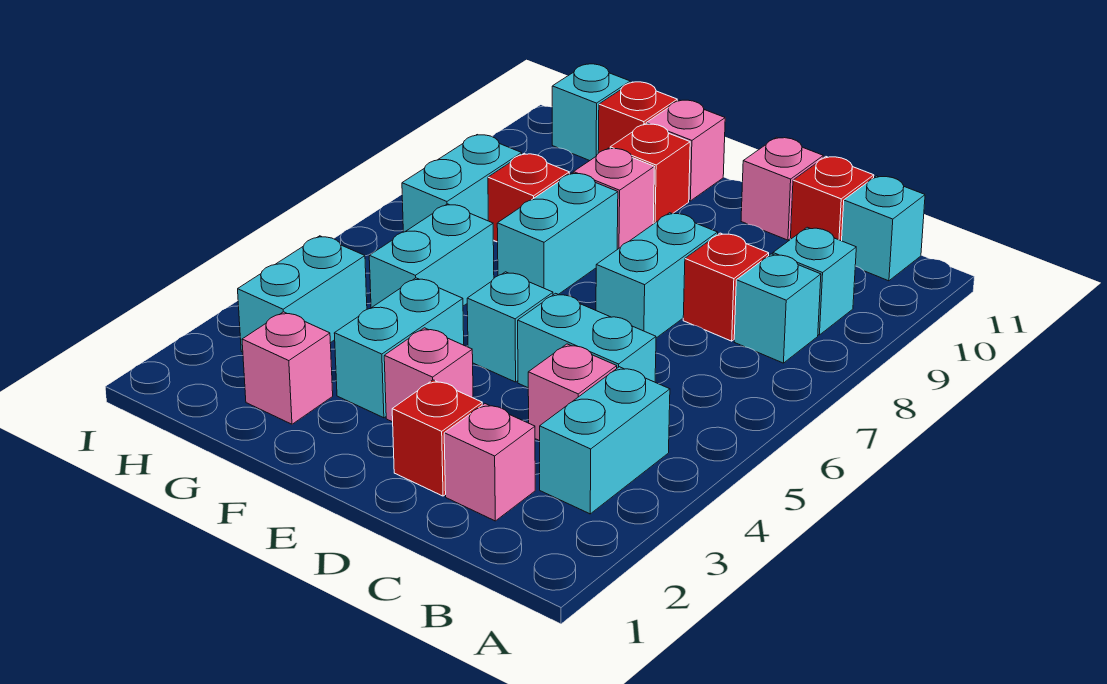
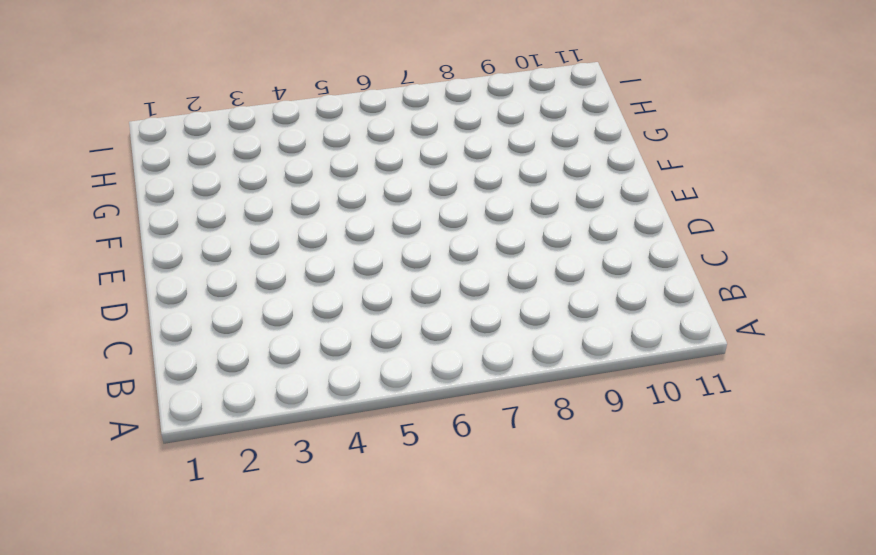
none -> cyan brick B3:B4 level 1
none -> cyan brick B8 level 1
none -> cyan brick B9 level 1

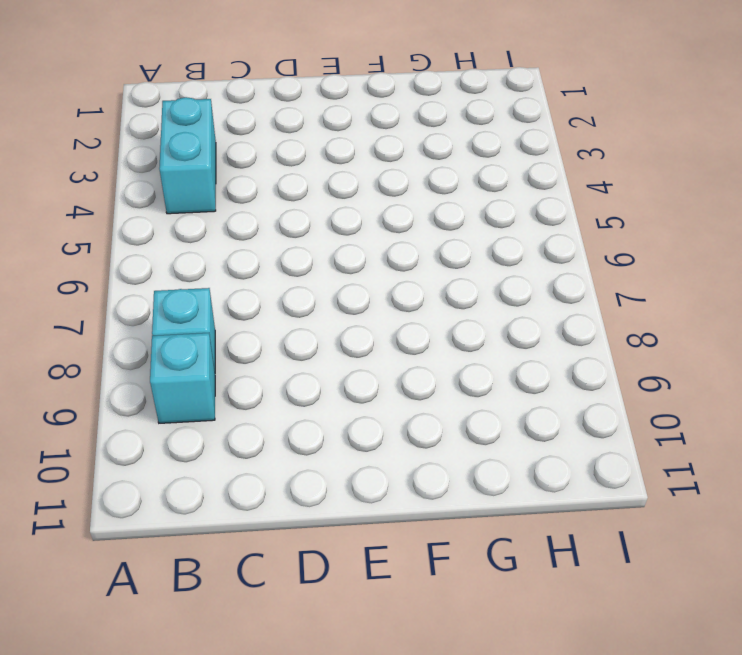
none -> cyan brick B11 level 1
none -> pink brick C2 level 1
none -> pink brick C4 level 1

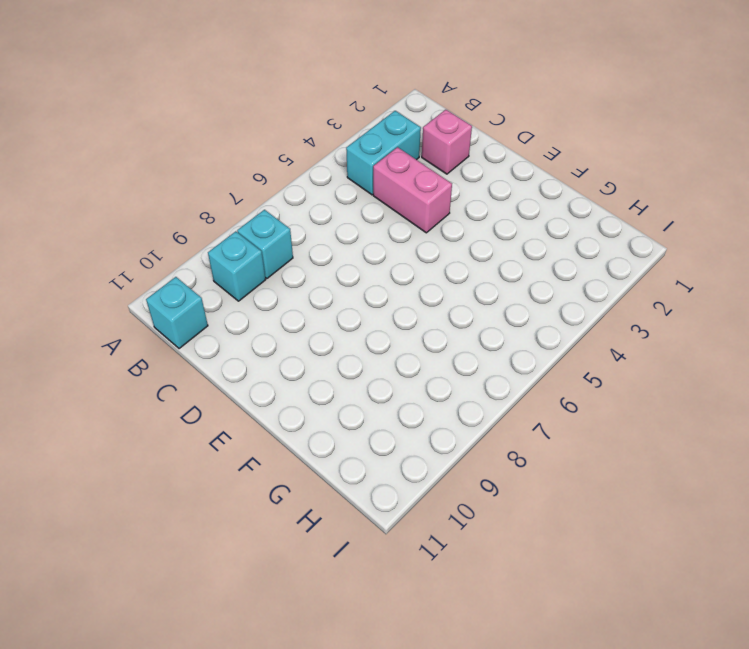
pink brick C4:D4 level 1 -> pink brick C4 level 1
none -> cyan brick C5:D5 level 1
none -> red brick C8 level 1
none -> red brick C11 level 1

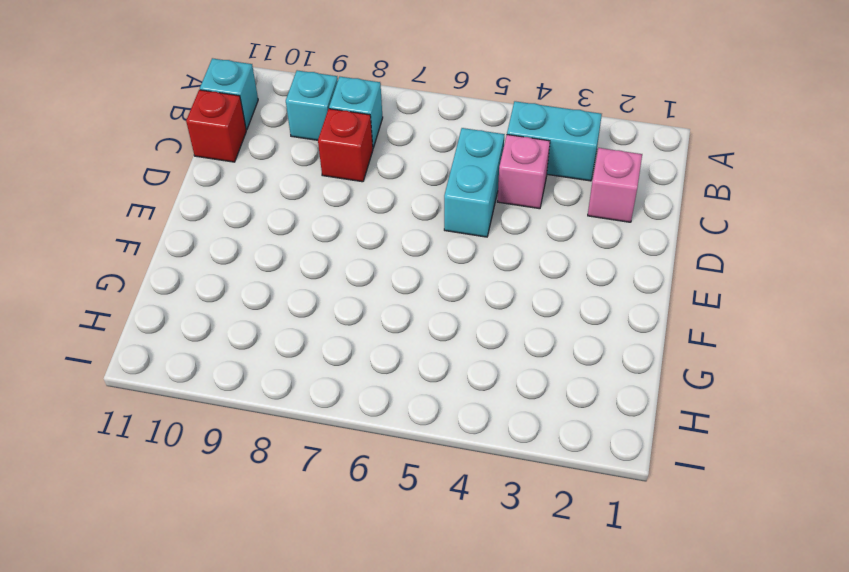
none -> red brick D2 level 1
none -> cyan brick D7:D8 level 1
none -> pink brick D11 level 1

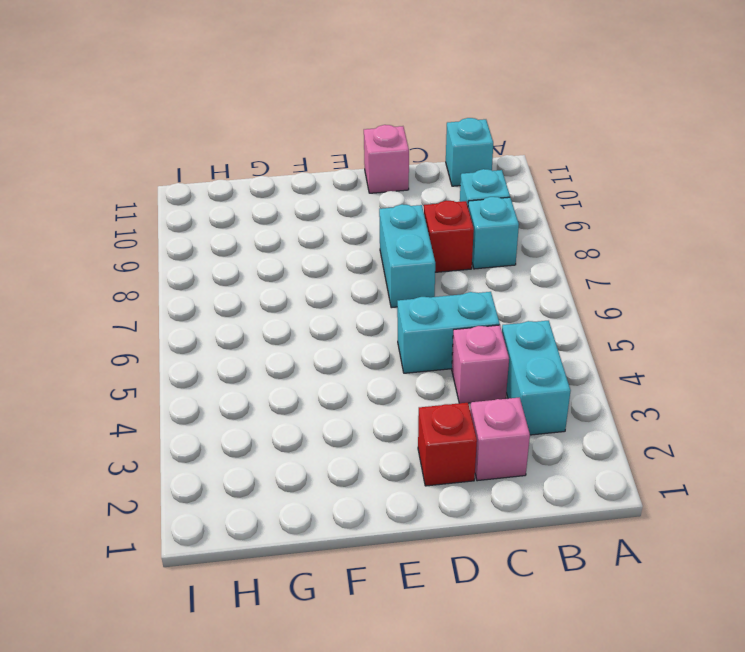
none -> red brick C11 level 1
none -> pink brick E3 level 1
none -> cyan brick E5 level 1

